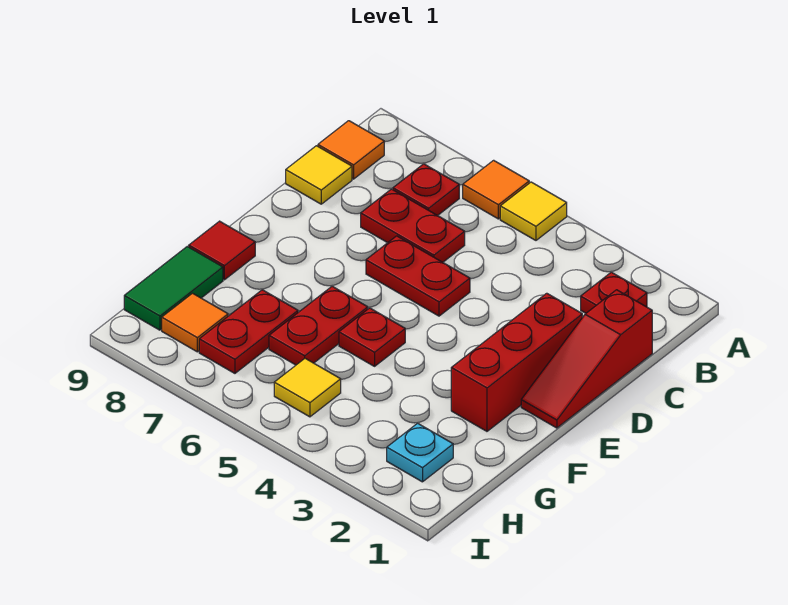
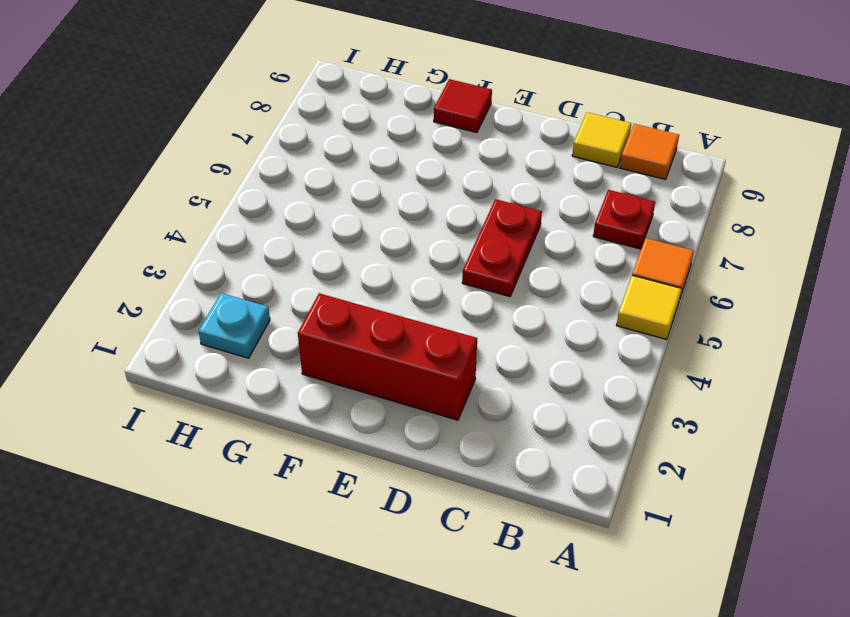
none -> red plate B2 level 1
none -> red slope C1:E1 level 1 top C
none -> red plate C6:C7 level 1

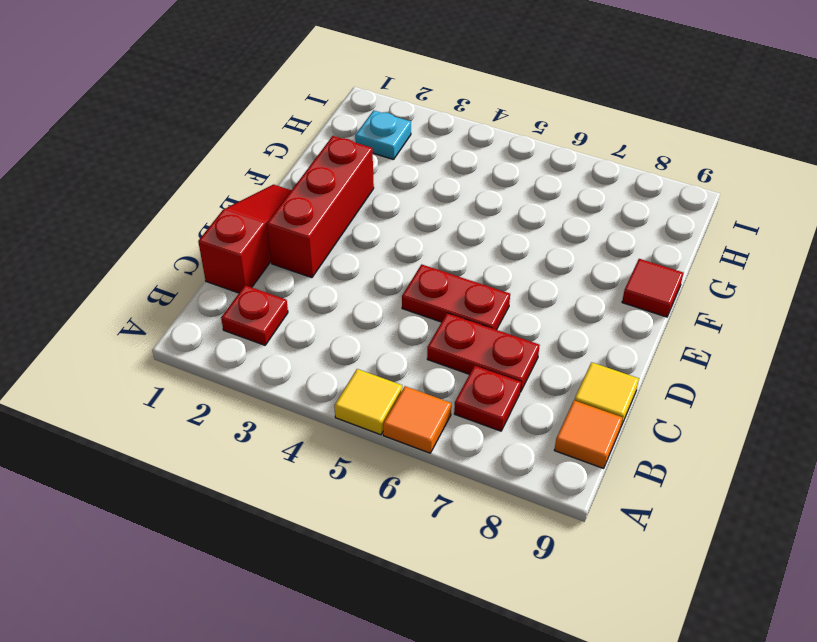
none -> red plate F5 level 1
none -> red plate F6:G6 level 1
none -> red plate G7:H7 level 1

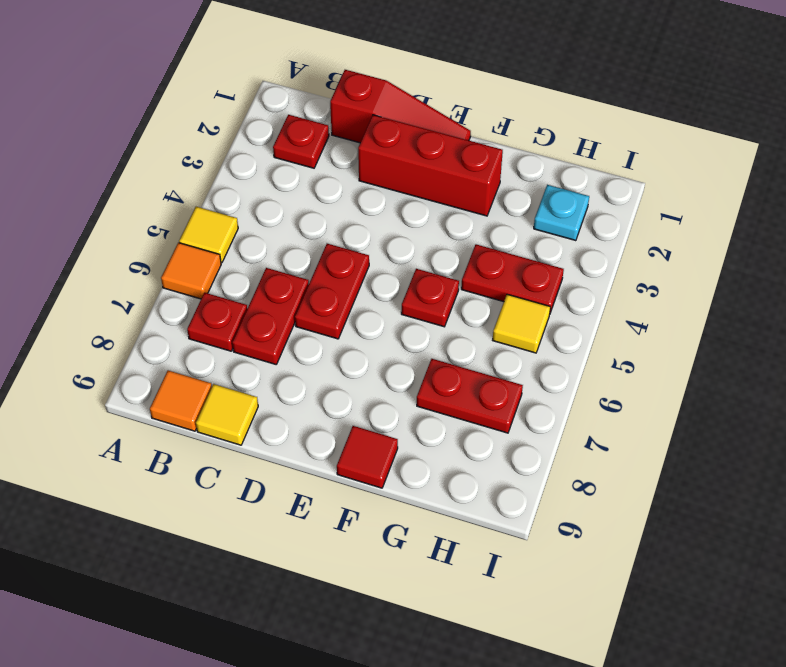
red plate G4:H4 level 1 -> red plate F6:G6 level 1
none -> green tile G9:H9 level 1
none -> orange tile H8 level 1

